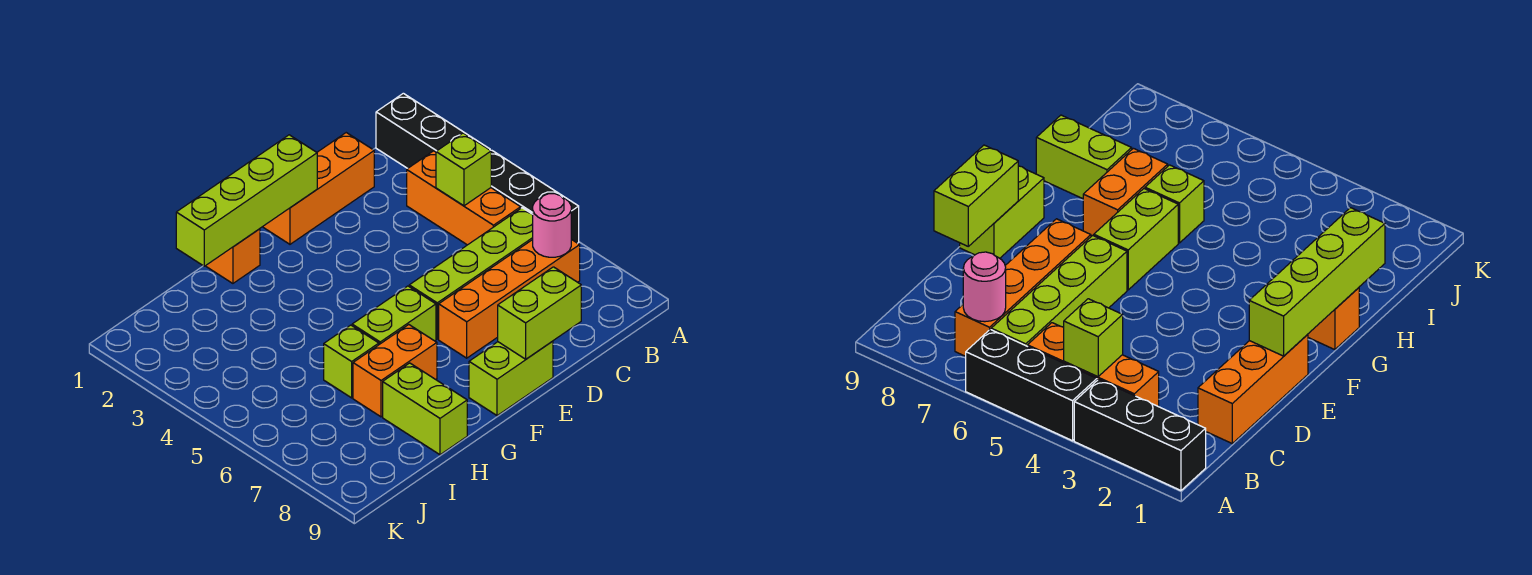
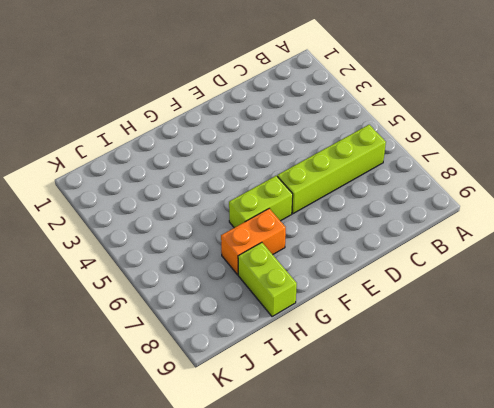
none -> black brick A1:A3 level 1
none -> black brick A4:A6 level 1
none -> orange brick B3:B5 level 1

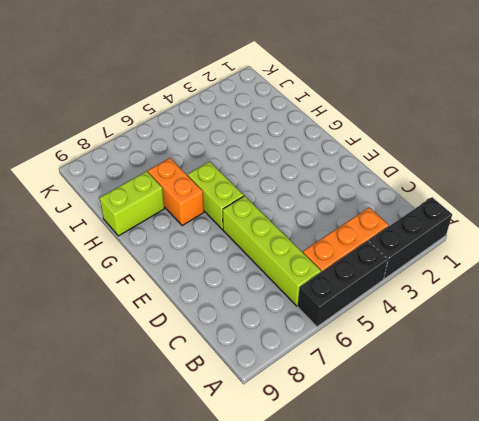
none -> orange brick B7:E7 level 1
none -> orange brick C1:E1 level 1
none -> lime brick E9:F9 level 1

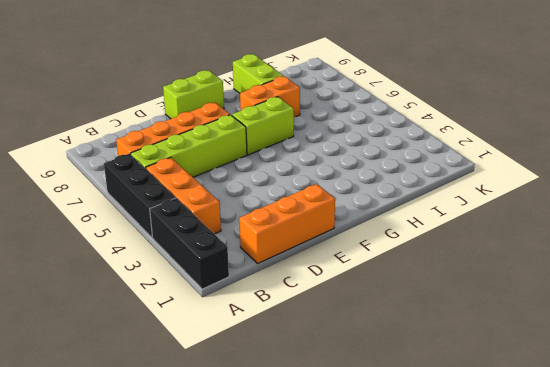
none -> orange brick G1 level 1
none -> lime brick H6 level 1
none -> lime brick B4 level 2

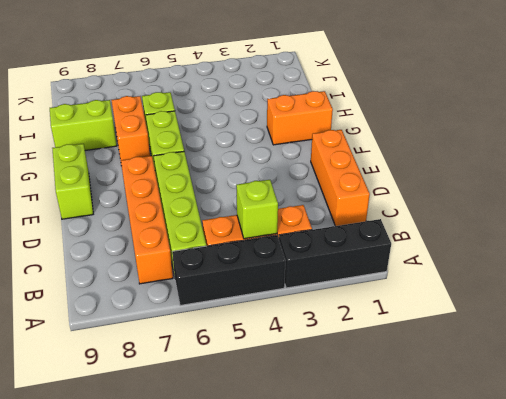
orange brick G1:G2 level 1 -> orange brick G1 level 1
none -> pink round brick B7 level 2
none -> lime brick D9:E9 level 2
none -> lime brick E1:H1 level 2

